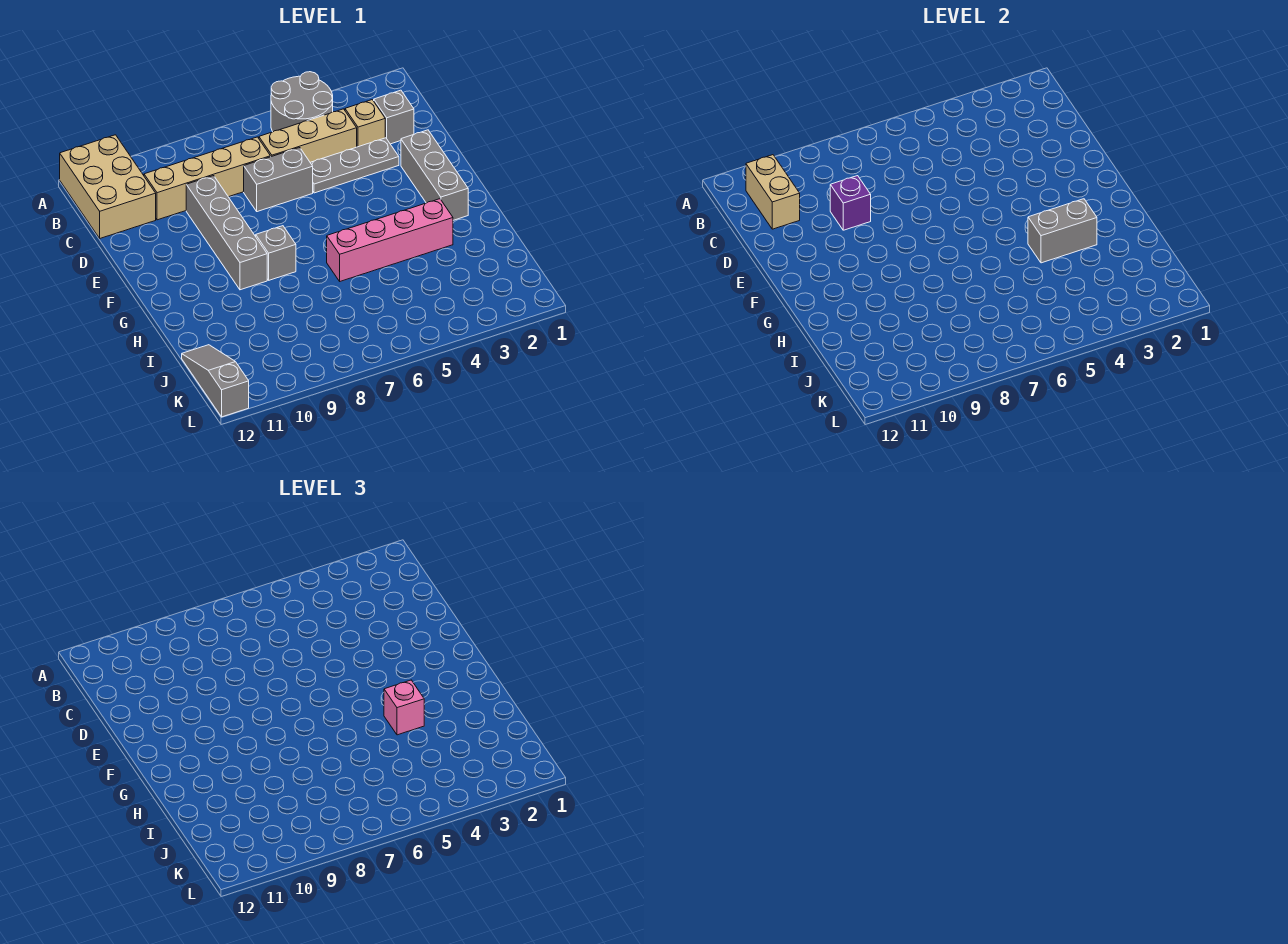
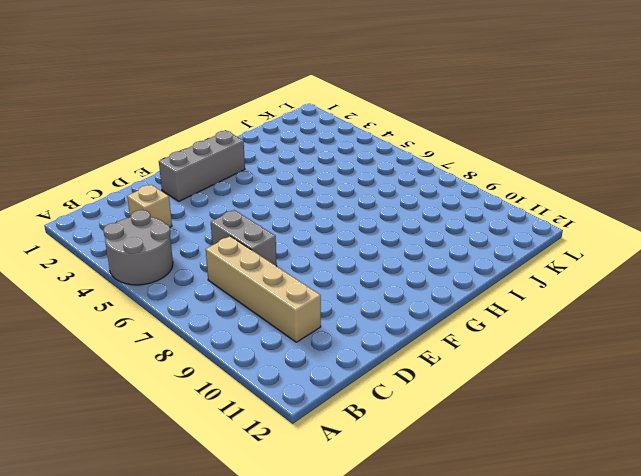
none -> tan brick A11:C12 level 1
none -> grey brick C2 level 1
none -> tan brick C4:C6 level 1

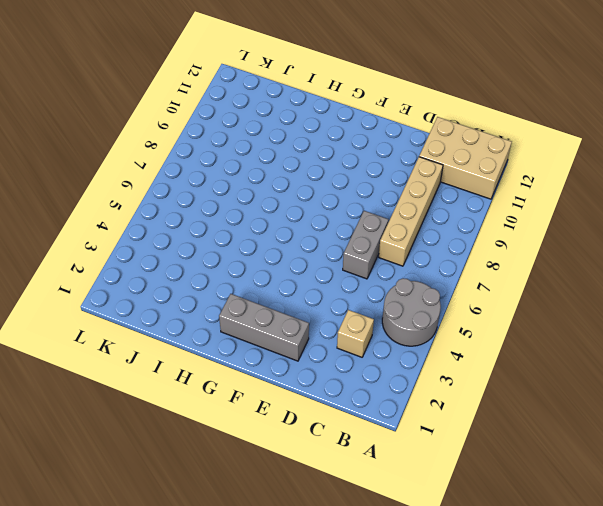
none -> grey brick C2 level 1
none -> tan brick C4:C6 level 1
none -> grey plate D3:D5 level 1

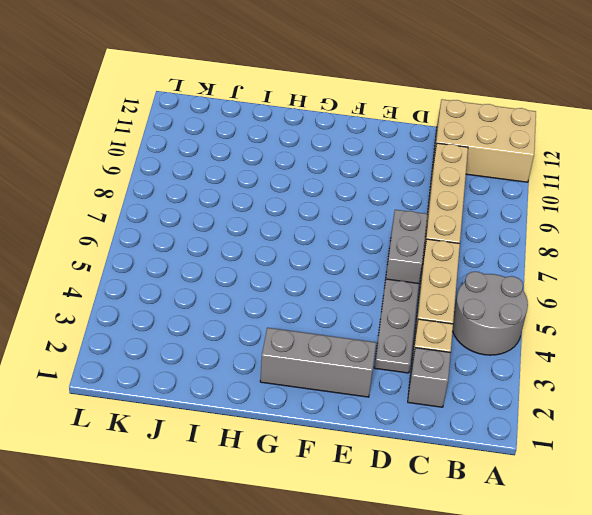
none -> grey brick D9:G9 level 1
none -> grey brick G8 level 1
none -> pink brick H3:H6 level 1

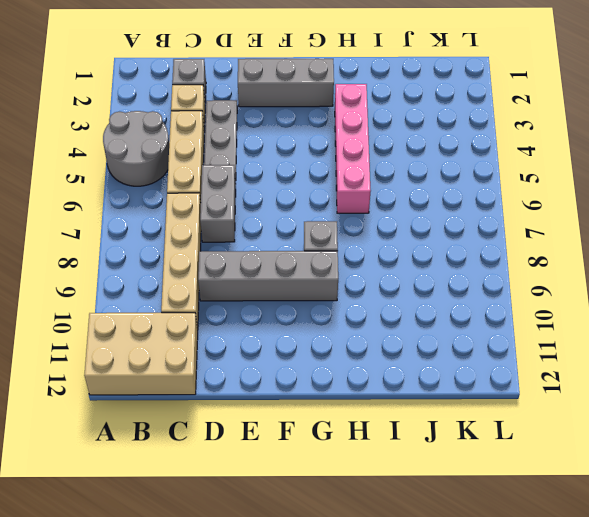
none -> grey slope J12:L12 level 1 top L
none -> tan brick B11:C11 level 2
none -> purple brick D9 level 2

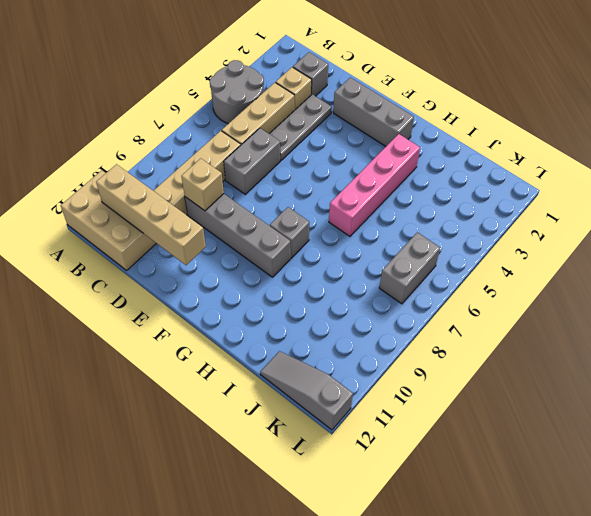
tan brick B11:E11 level 2 -> tan brick B11:C11 level 2
tan brick D9 level 2 -> purple brick D9 level 2
grey brick K6:K7 level 1 -> grey brick H3:H4 level 2
none -> pink brick H4 level 3

